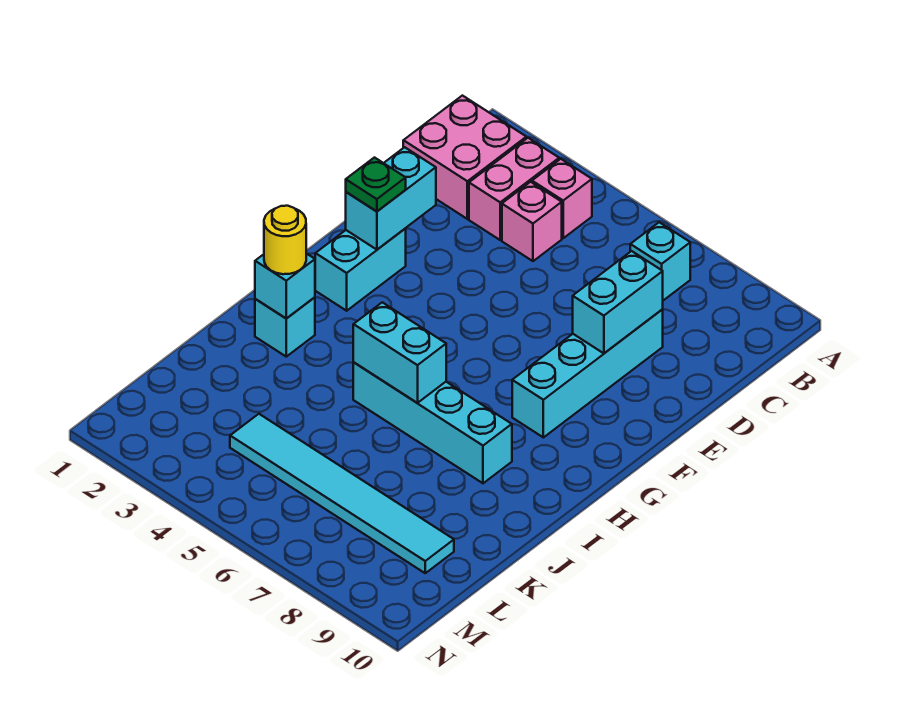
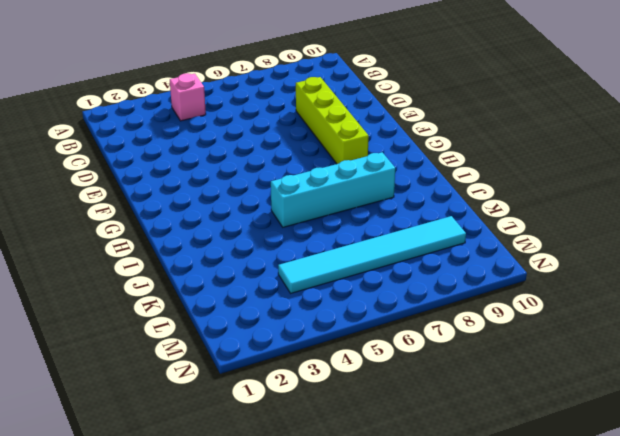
lime brick D8:G8 level 1 -> cyan brick D8:G8 level 1
none -> pink brick B1:C2 level 1
none -> pink brick B3:C3 level 1
none -> cyan brick B7 level 1

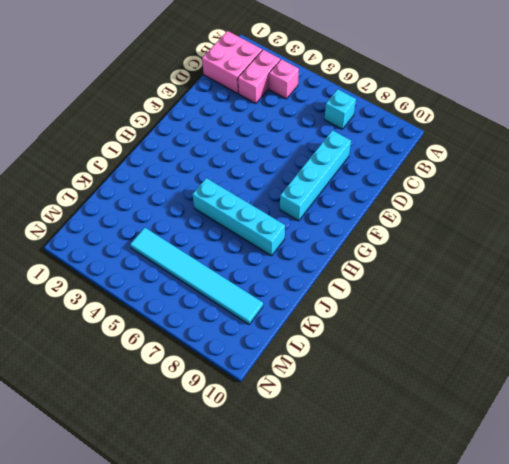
none -> pink brick C4 level 1
none -> cyan brick F2:G2 level 1
none -> cyan brick I2 level 1

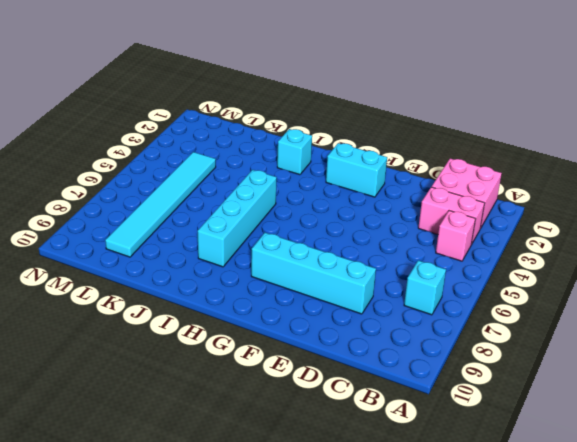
none -> pink brick C4 level 1
none -> cyan brick D8:E8 level 2
none -> cyan brick E2:F2 level 2

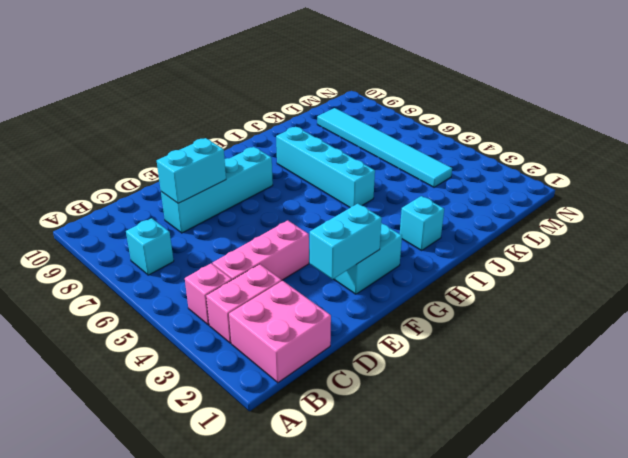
pink brick C4:E4 level 1 -> pink brick C4 level 1
none -> cyan brick I2 level 2
none -> cyan brick I5:I6 level 2
none -> green plate F2 level 3

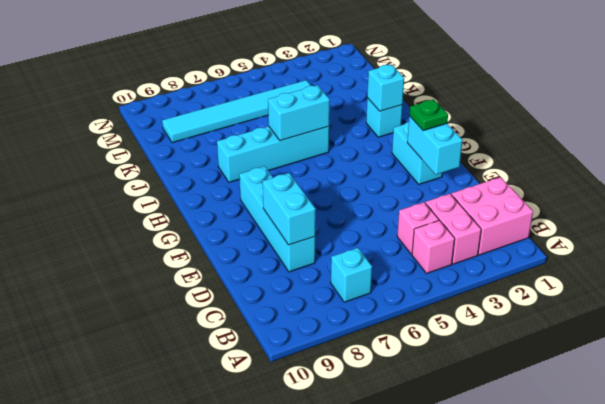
none -> yellow round brick I2 level 3

